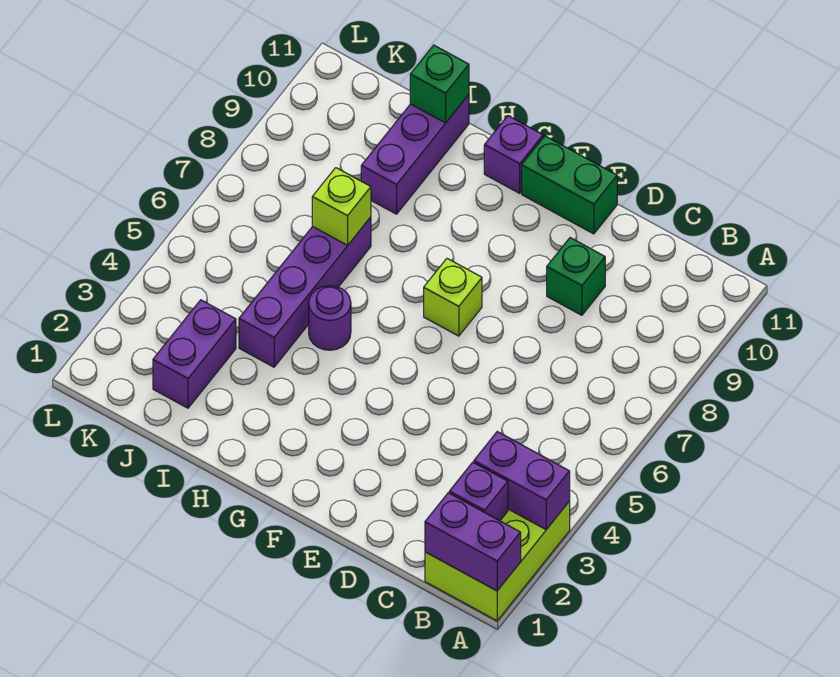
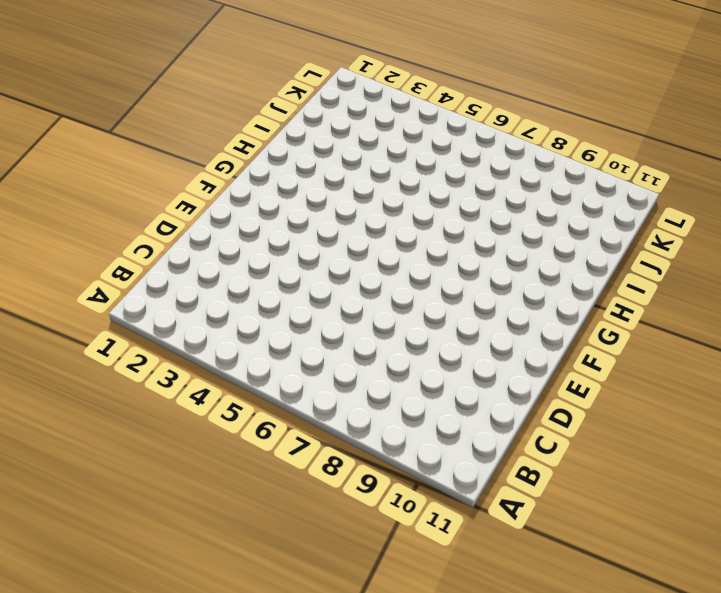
none -> lime brick A1:B3 level 1
none -> green brick D9 level 1
none -> green brick E11:F11 level 1

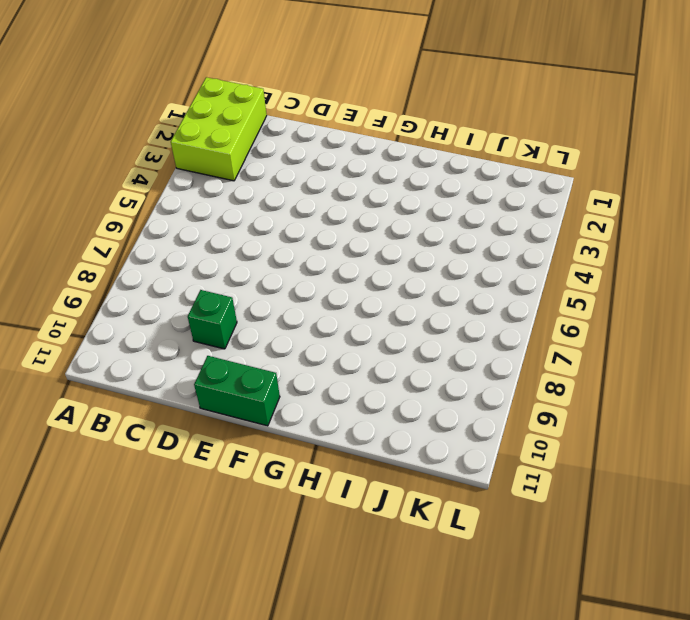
none -> lime brick F7 level 1
none -> purple brick G11 level 1
none -> purple round brick H5 level 1

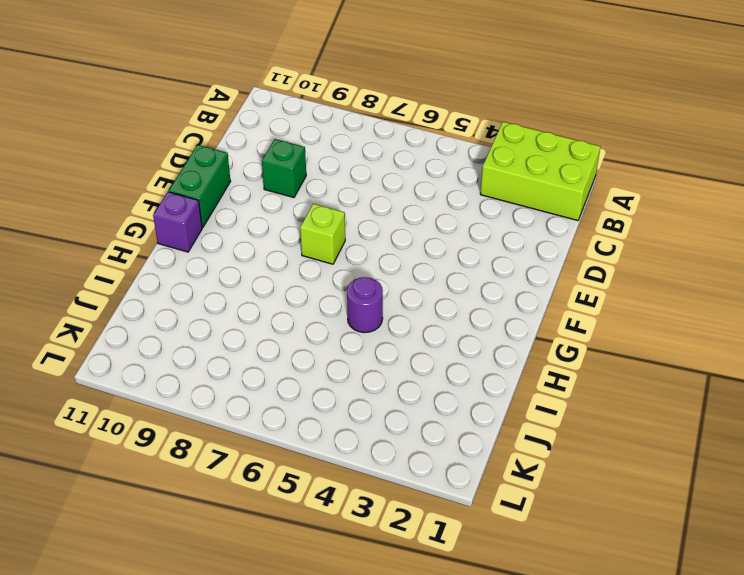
none -> purple brick I4:I7 level 1
none -> purple brick I9:I11 level 1
none -> purple brick J2:J3 level 1

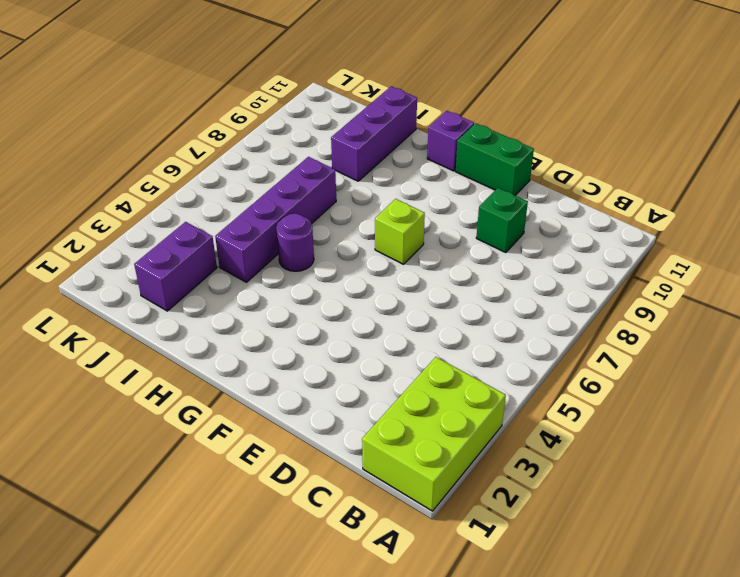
none -> purple brick A1:B1 level 2
none -> purple brick A3:B3 level 2
none -> purple brick B2 level 2

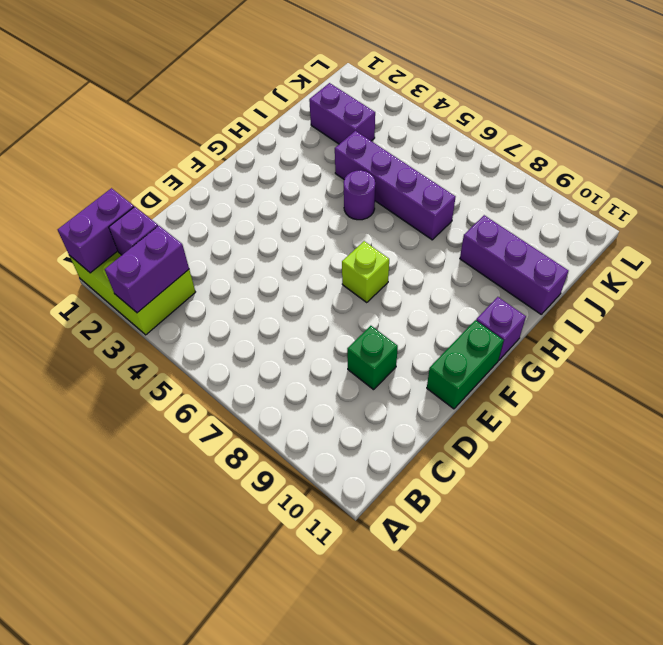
none -> lime brick I7 level 2
none -> green brick I11 level 2

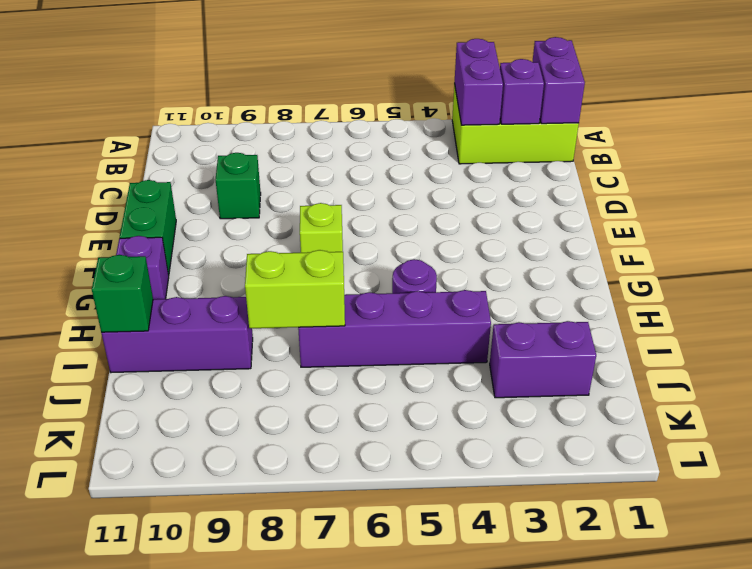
lime brick I7:I8 level 2 -> lime brick I7 level 2

